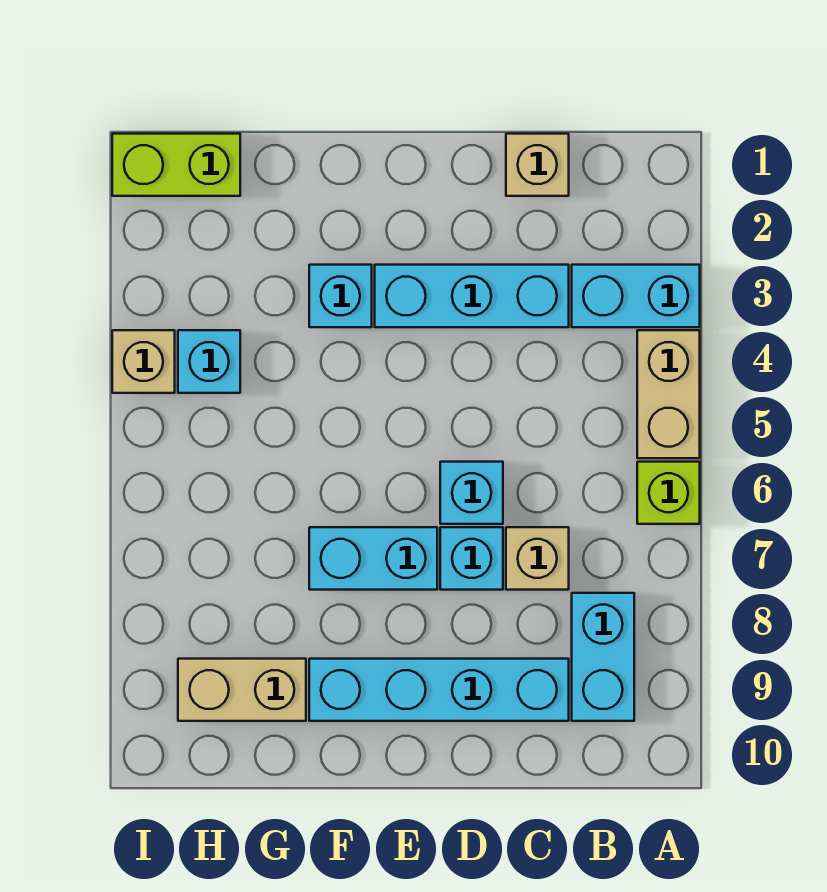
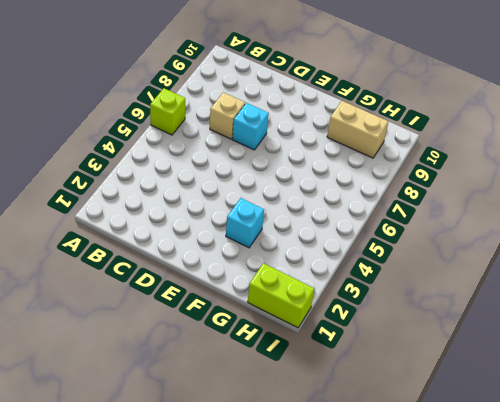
none -> cyan brick A3:B3 level 1
none -> tan brick A4:A5 level 1
none -> cyan brick B8:B9 level 1

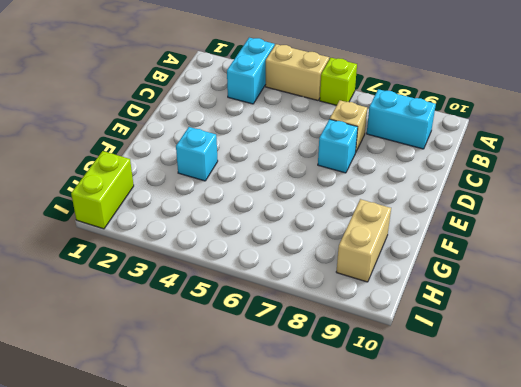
none -> tan brick C1 level 1
none -> cyan brick C3:E3 level 1
none -> cyan brick C9:F9 level 1

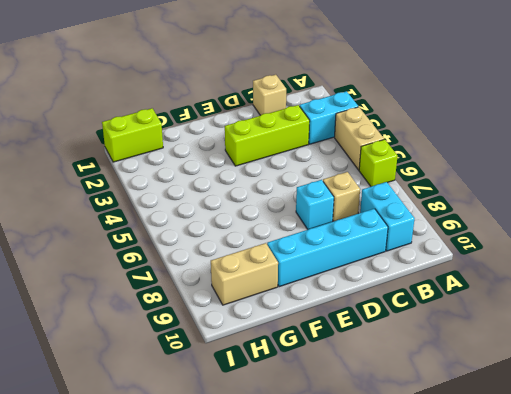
lime brick C3:E3 level 1 -> cyan brick C3:E3 level 1
none -> cyan brick D6 level 1
none -> cyan brick E7:F7 level 1
none -> cyan brick F3 level 1

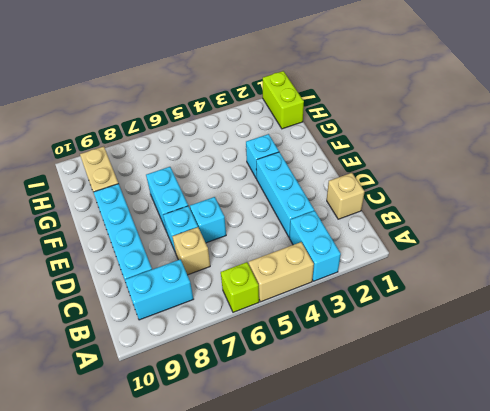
none -> cyan brick H4 level 1
none -> tan brick I4 level 1

